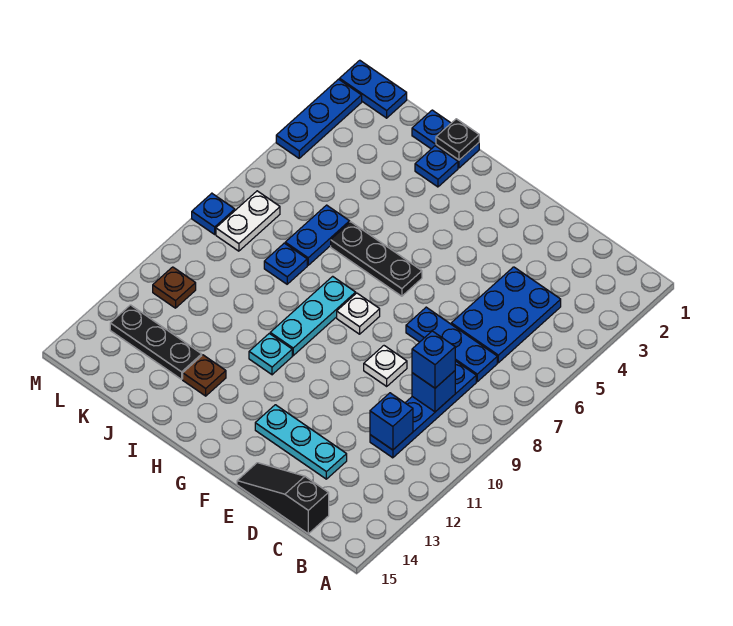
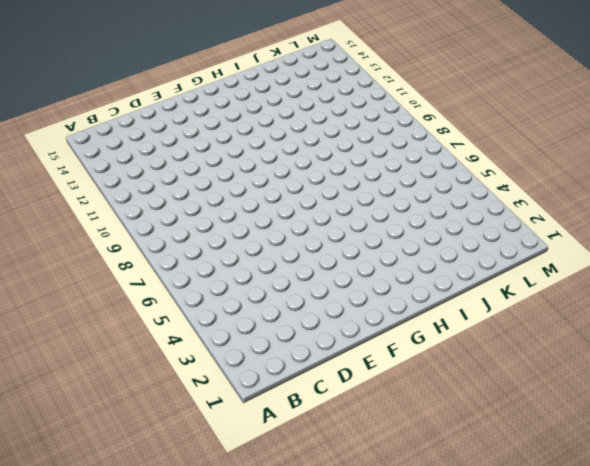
none -> blue plate C4:D6 level 1
none -> blue plate C7:E7 level 1
none -> blue plate C8:C11 level 1

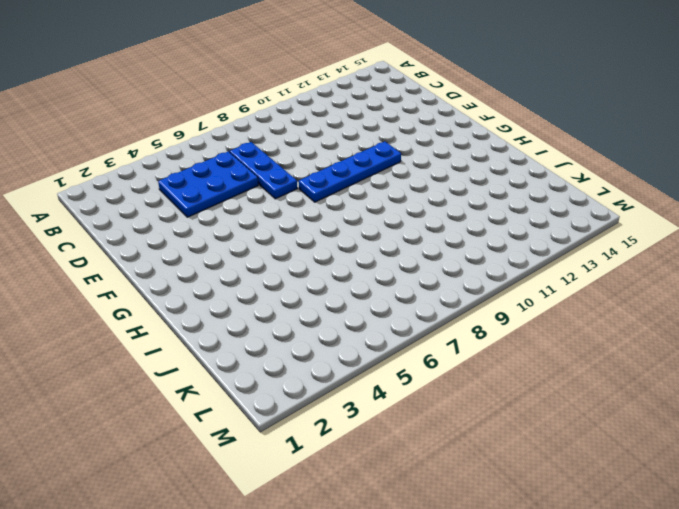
blue plate F8:F11 level 1 -> blue plate C8:C11 level 1
none -> black slope C15:E15 level 1 top C
none -> cyan plate D13:F13 level 1
none -> white plate E9 level 1

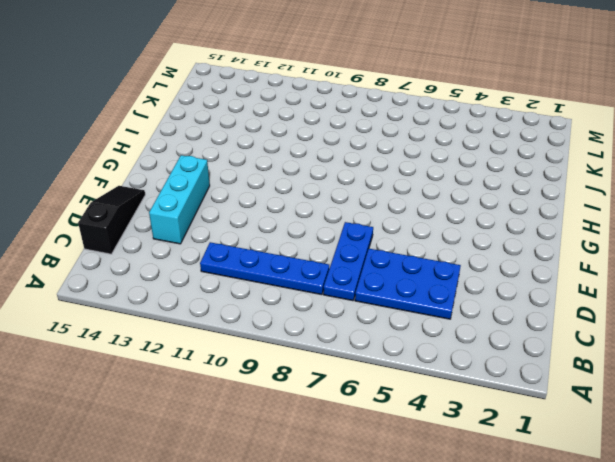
cyan brick D13:F13 level 1 -> cyan plate D13:F13 level 1
none -> white plate E9 level 1
none -> black plate G6:I6 level 1
none -> white plate G8 level 1

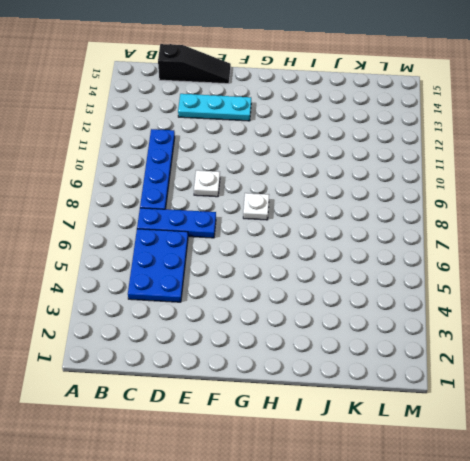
none -> black plate G6:I6 level 1
none -> cyan plate H8:H10 level 1
none -> cyan plate H11 level 1

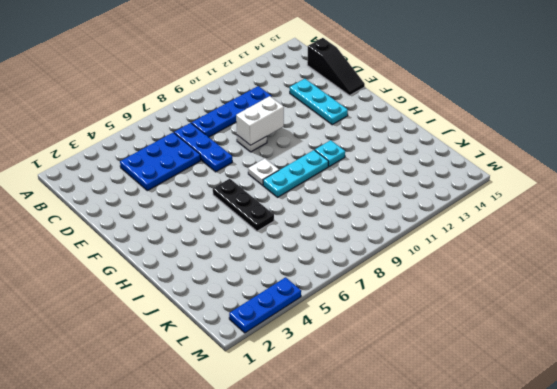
white brick E9:E10 level 2 -> none
none -> blue plate I1:J1 level 1
none -> blue plate I2 level 1
none -> brown plate I13 level 1

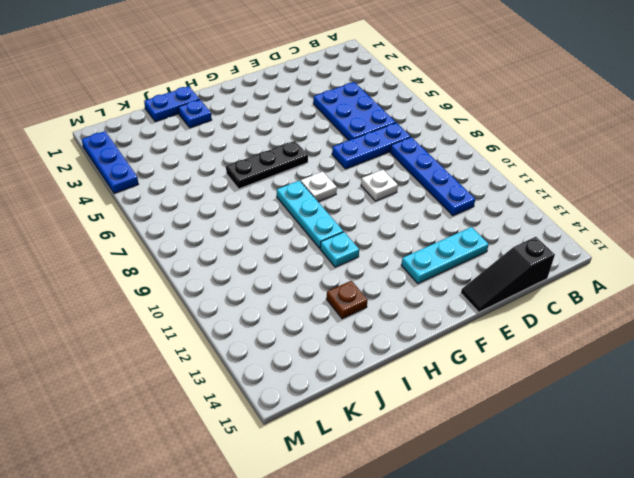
none -> blue plate J6:J7 level 1
none -> blue plate J8 level 1
none -> black plate J13:L13 level 1

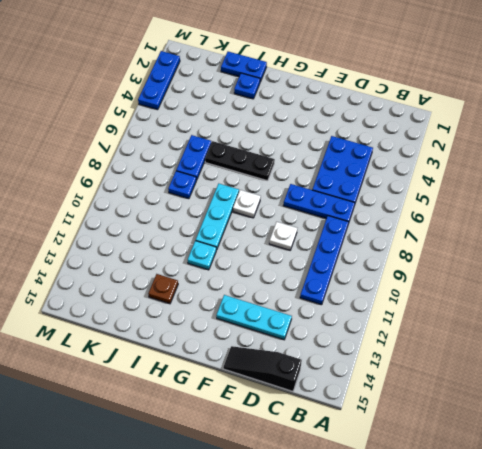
none -> black plate J13:L13 level 1
none -> blue plate L1:M1 level 1
none -> white plate L7:L8 level 1

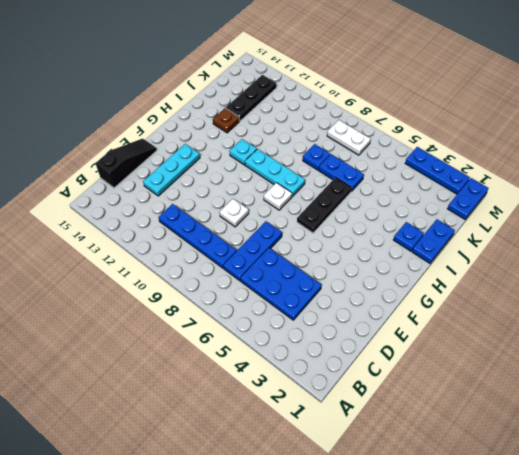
none -> brown plate L11 level 1
none -> blue plate M8 level 1
none -> blue brick C9 level 2

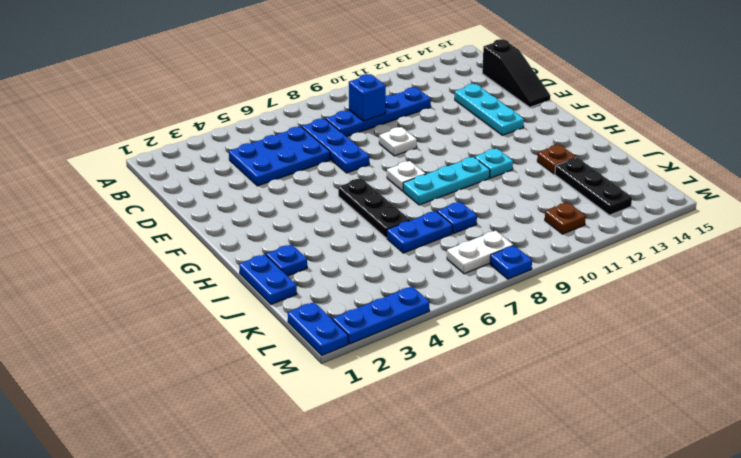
none -> blue brick C11 level 2
none -> black plate I1 level 2
none -> blue brick C9 level 3

